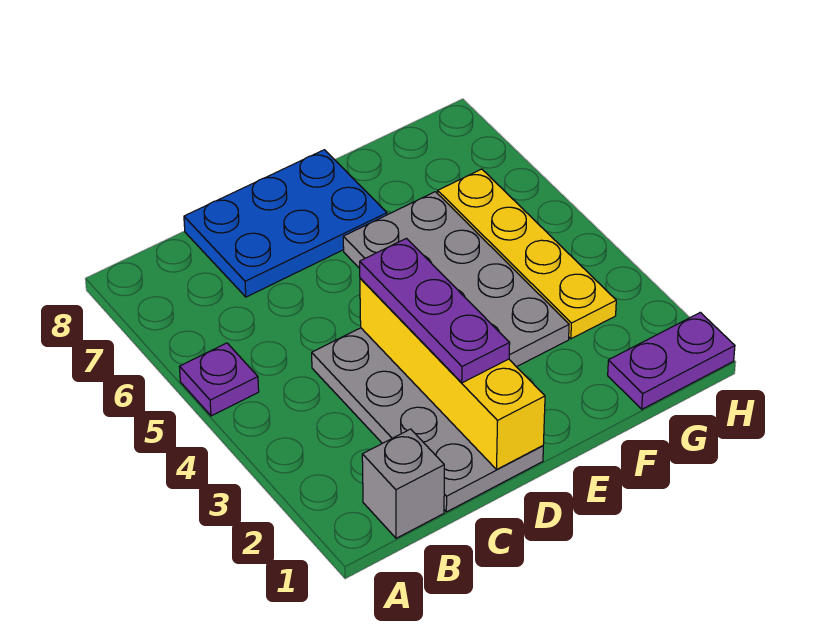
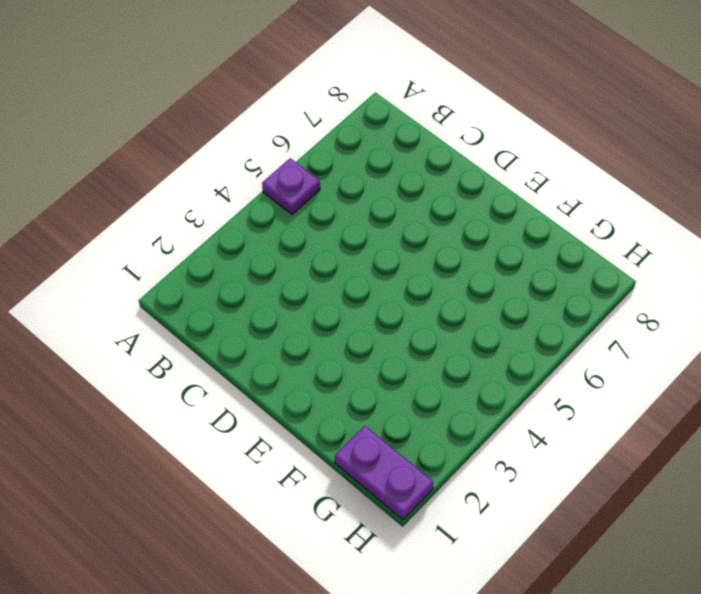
none -> grey brick B1 level 1
none -> grey plate C1:D4 level 1

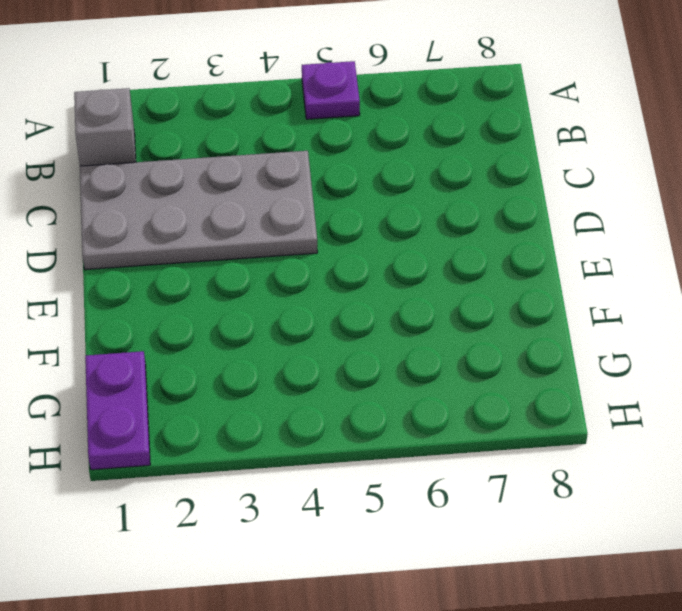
none -> blue plate C7:E8 level 1
none -> grey plate E3:F6 level 1

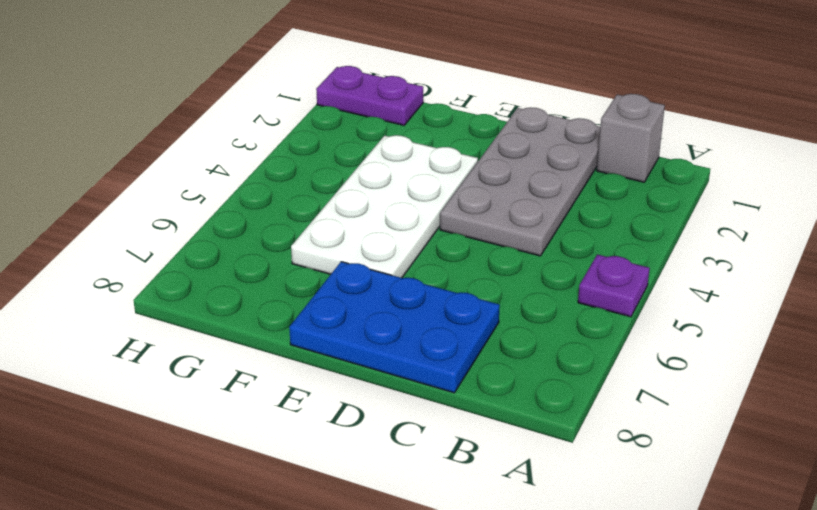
white plate E3:F6 level 1 -> grey plate E3:F6 level 1
none -> yellow plate G3:G6 level 1
none -> yellow brick D1:D4 level 2

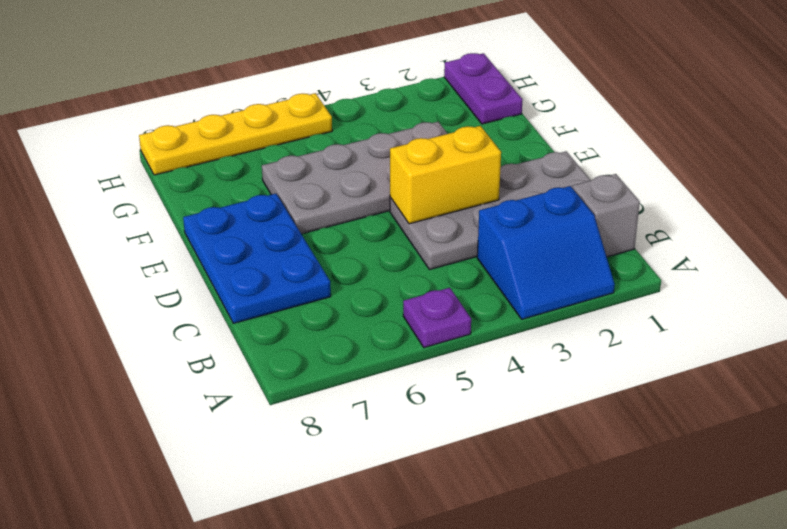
blue slope A2:B3 level 1 top B -> none
yellow brick D3:D4 level 2 -> yellow brick D1:D4 level 2
yellow plate H5:H8 level 1 -> yellow plate G3:G6 level 1
none -> purple plate D2:D4 level 3

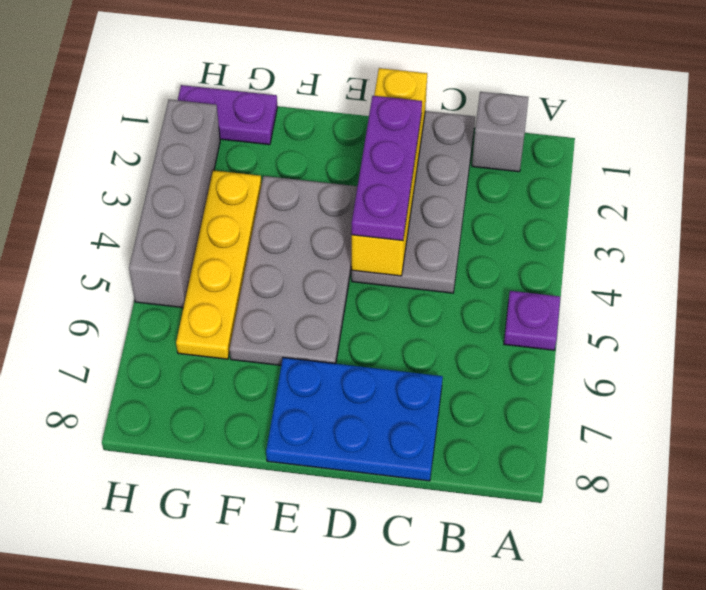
grey brick H2:H5 level 1 -> none

